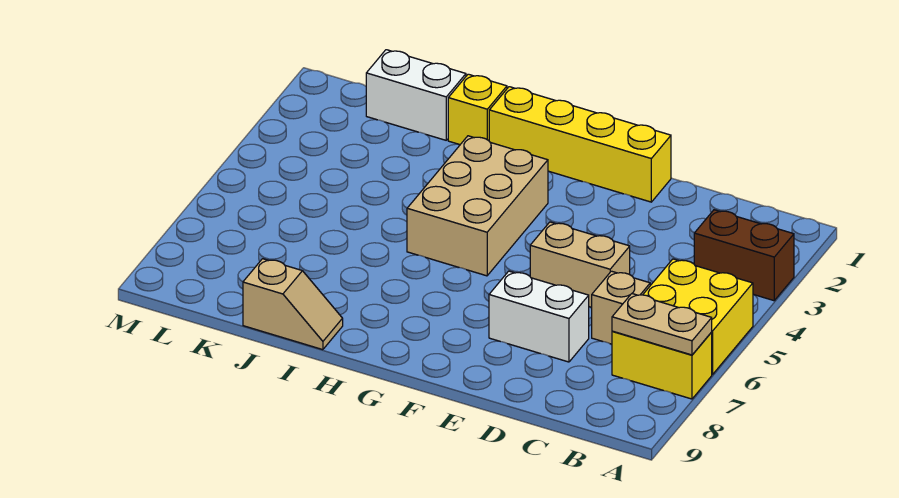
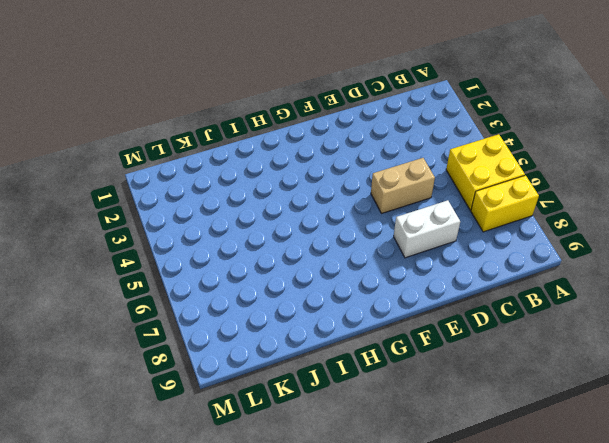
none -> brown brick A3:B3 level 1
none -> tan brick C6 level 1
none -> yellow brick E1:H1 level 1

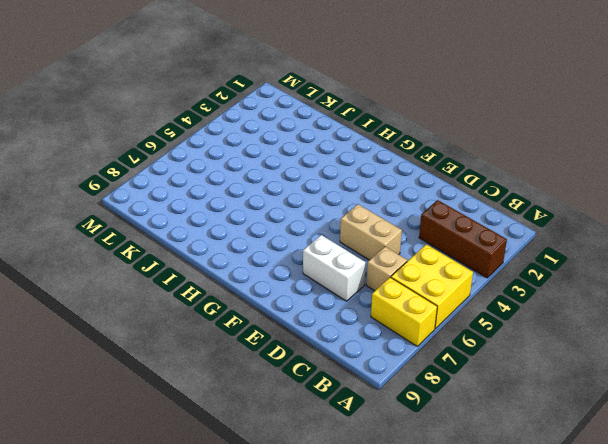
brown brick A3:C3 level 1 -> brown brick A3:B3 level 1
none -> yellow brick E1:H1 level 1
none -> tan brick G3:H5 level 1
none -> yellow brick I1 level 1

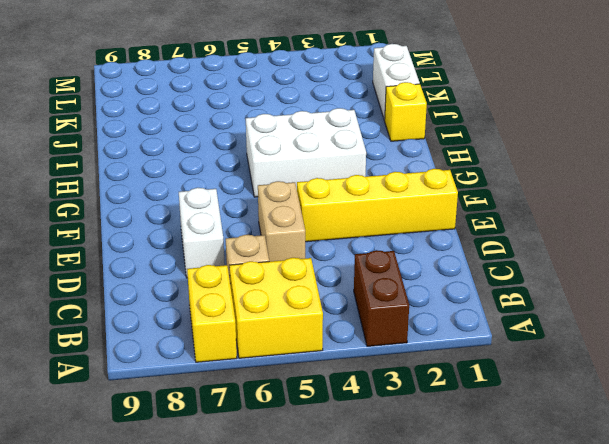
yellow brick E1:E4 level 1 -> yellow brick E1:H1 level 1
white brick G3:H5 level 1 -> tan brick G3:H5 level 1
none -> tan slope I9:J9 level 1 top J
none -> tan plate A7:B7 level 2

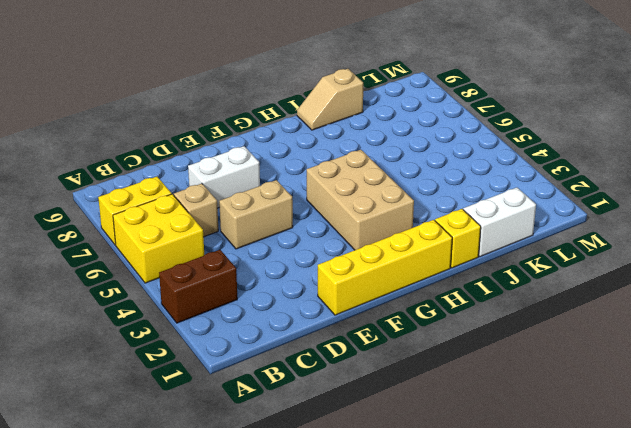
none -> tan plate A7:B7 level 2

